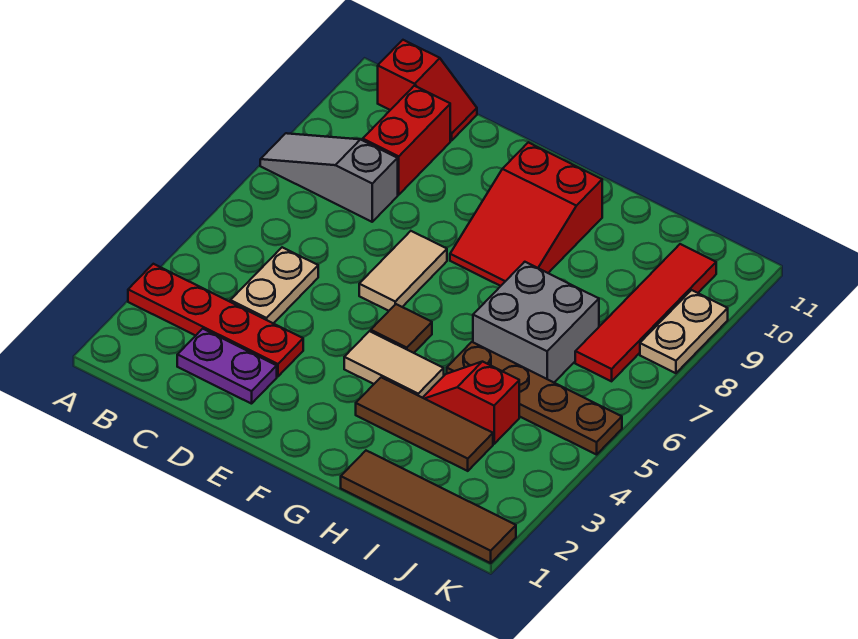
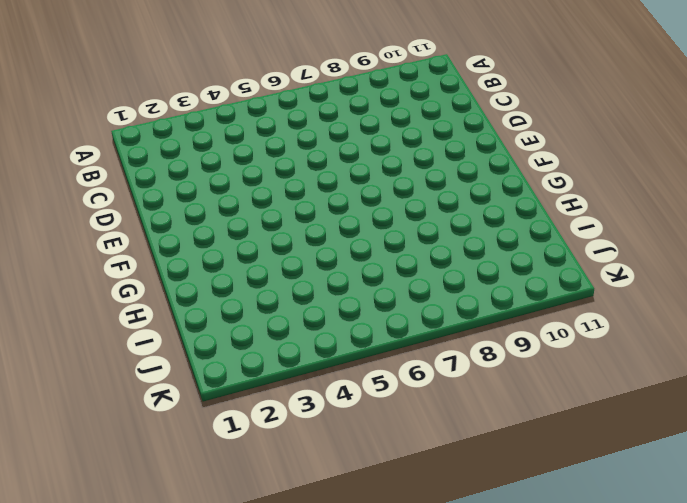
none -> red plate A3:D3 level 1
none -> grey slope A8:C8 level 1 top C
none -> red slope B11:C11 level 1 top B

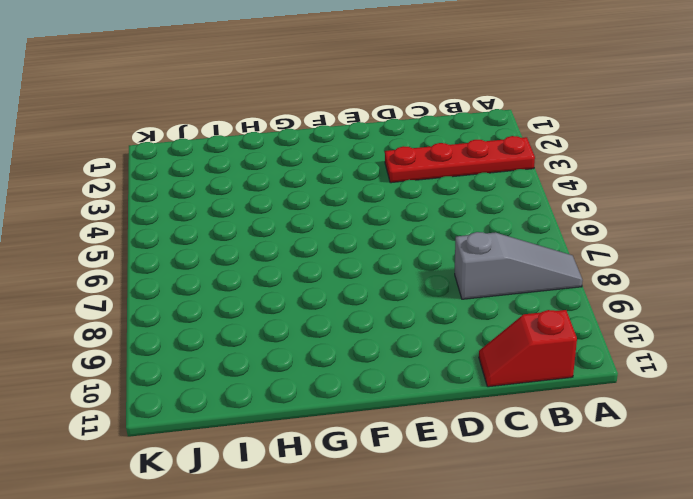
none -> purple plate C2:D2 level 1
none -> tan plate C4:C5 level 1
none -> red brick C9:C10 level 1

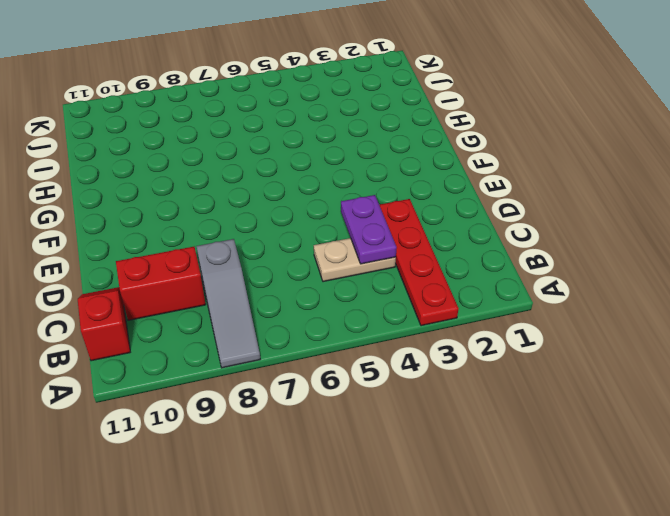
purple plate C4:D4 level 2 -> purple plate C2:D2 level 1
none -> tan tile E6:E7 level 1
none -> tan tile F4:G4 level 1
none -> brown tile F5 level 1

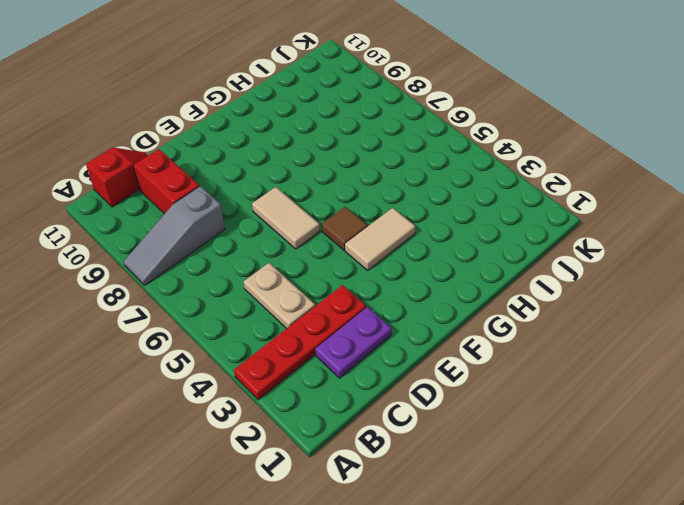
none -> red slope F8:G10 level 1 top 10
none -> brown tile G3:I3 level 1
none -> brown tile H1:K1 level 1

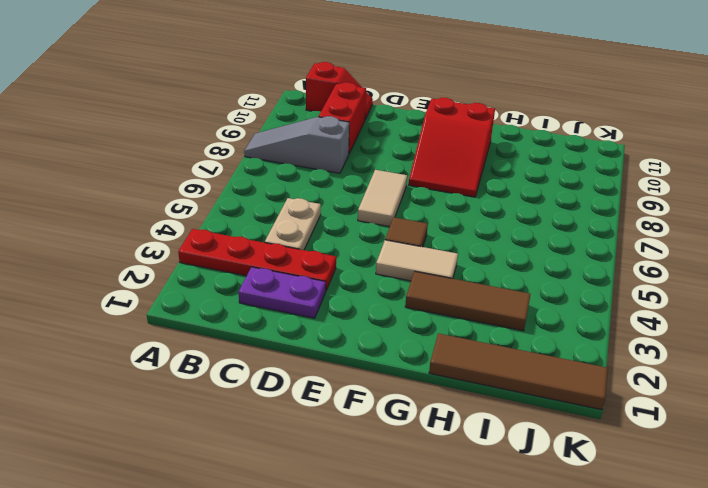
none -> red slope H4:I4 level 1 top I
none -> brown plate H5:K5 level 1
none -> grey brick H6:I7 level 1

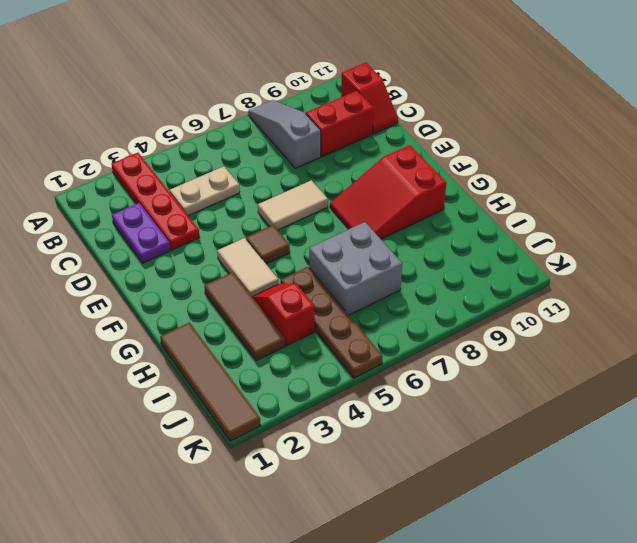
none -> red tile J7:J10 level 1
none -> tan plate K8:K9 level 1

